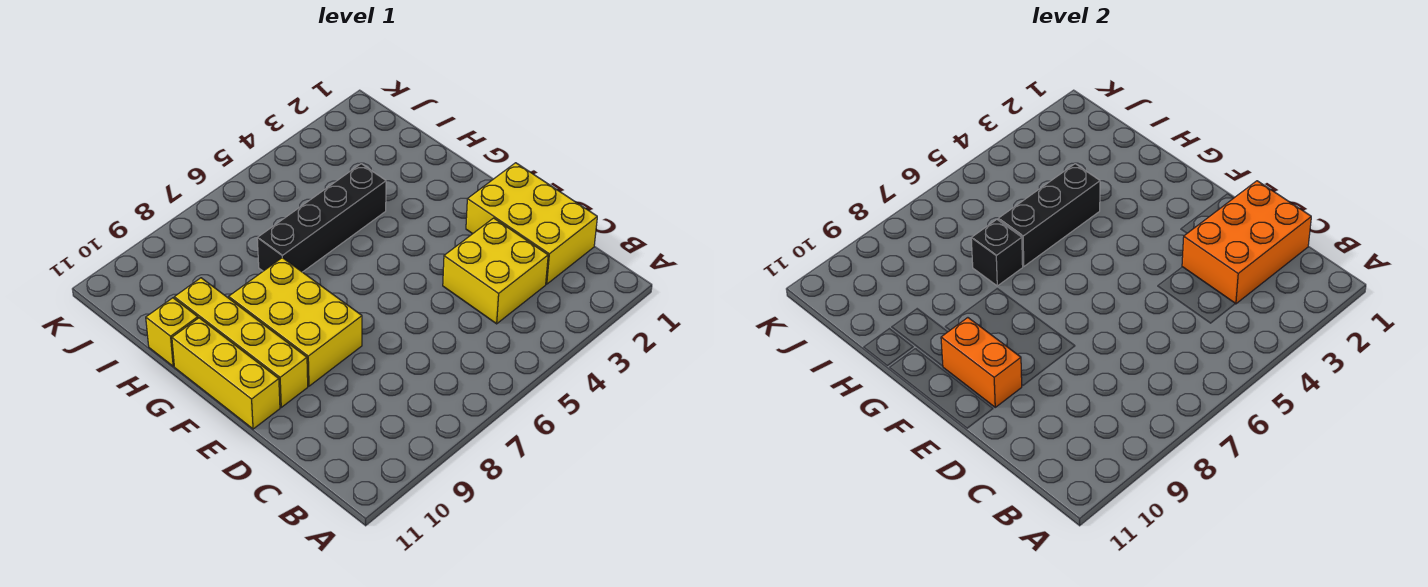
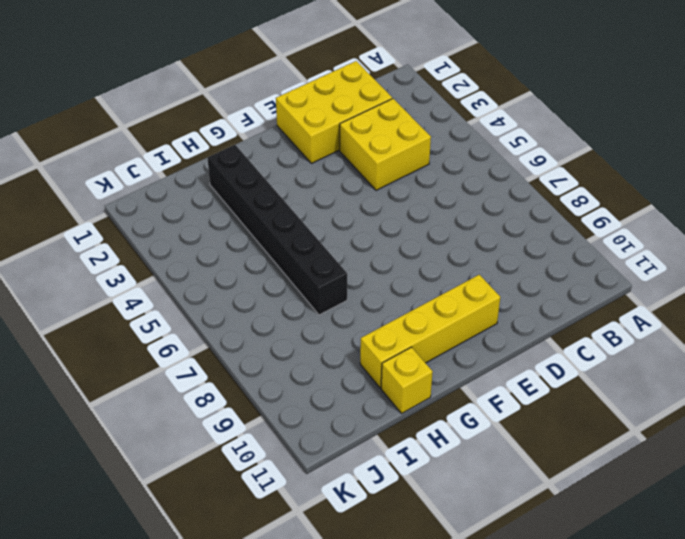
black brick H2:H7 level 1 -> black brick H4:H7 level 1
none -> yellow brick E8:G9 level 1
none -> yellow brick E11:G11 level 1

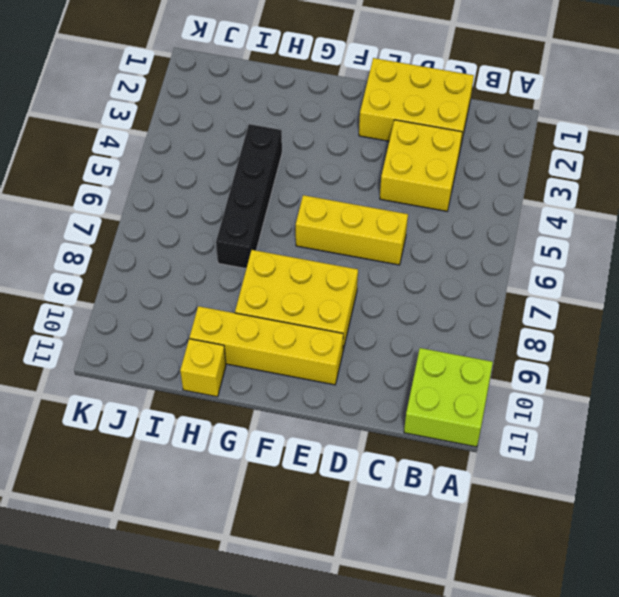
lime brick A10:B11 level 1 -> none
yellow brick D6:F6 level 1 -> yellow brick E11:G11 level 1
none -> orange brick C1:D3 level 2
none -> orange brick E10:F10 level 2

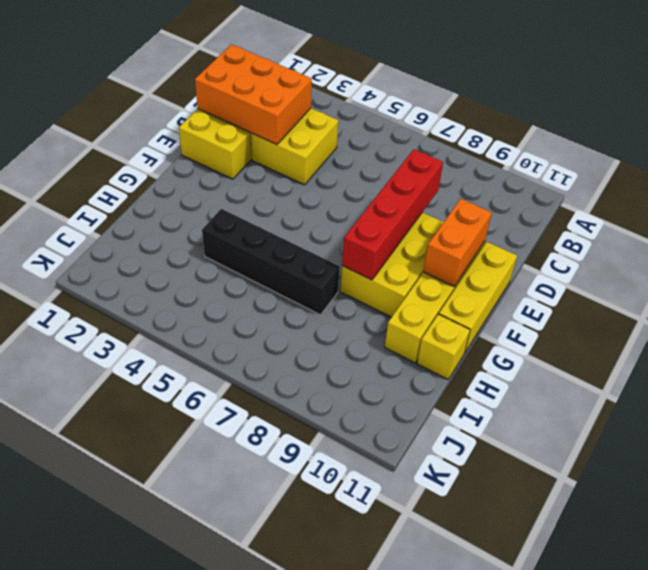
red brick D8:G8 level 2 -> none
none -> black brick H4:H6 level 2
none -> black brick H7 level 2

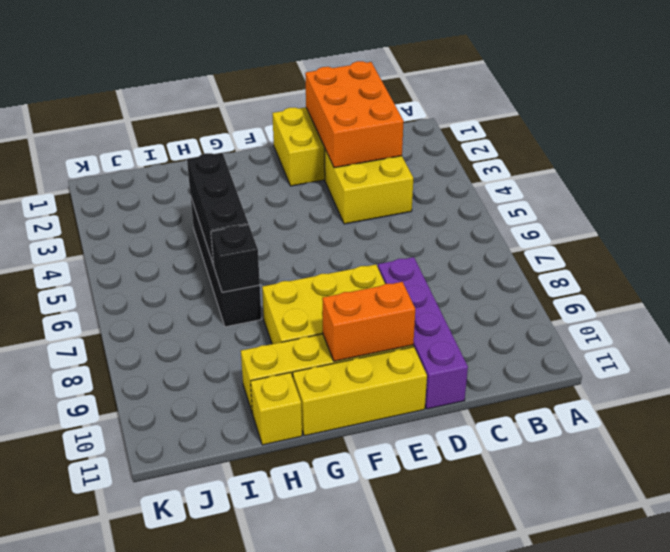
purple brick D8:D11 level 1 -> none

